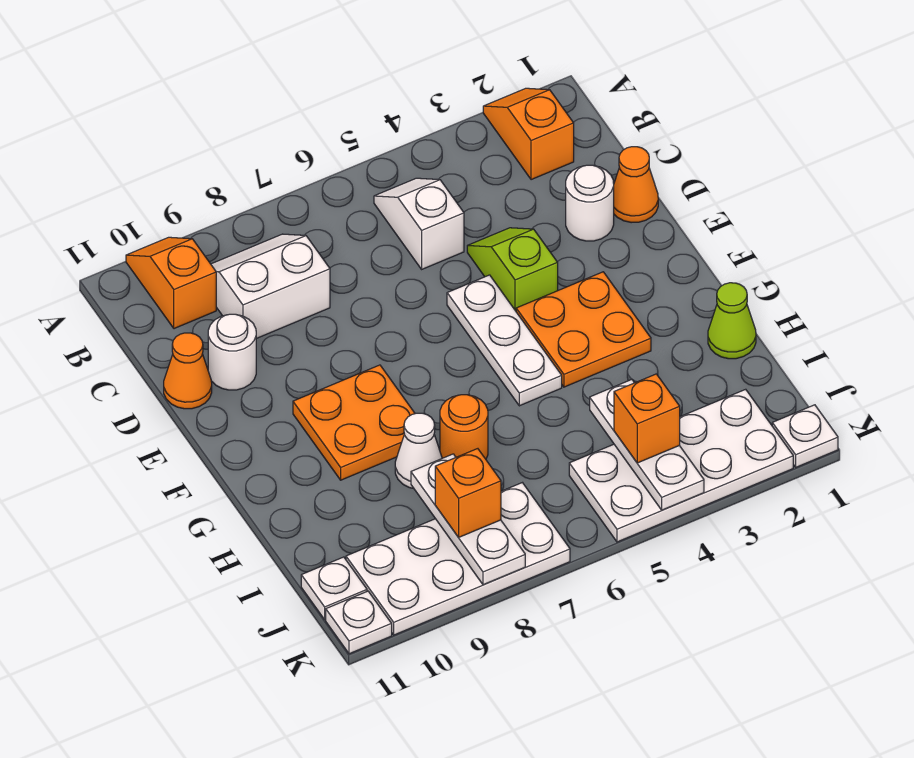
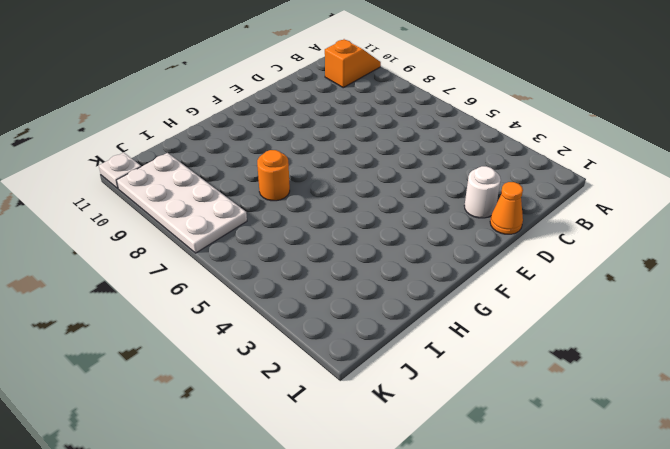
none -> orange slope A2:B2 level 1 top B
none -> white slope B5:C5 level 1 top C
none -> white slope B8:C9 level 1 top C

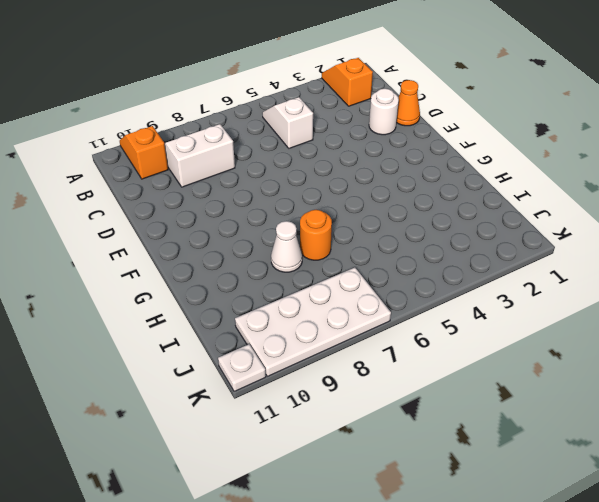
none -> lime slope D4:E4 level 1 top E
none -> white round brick D10 level 1
none -> orange cone D11 level 1

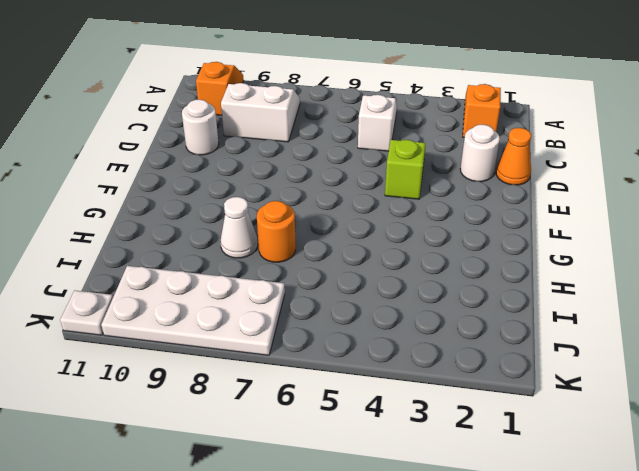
none -> orange cone D11 level 1
none -> white plate E5:G5 level 1
none -> orange plate F3:G4 level 1

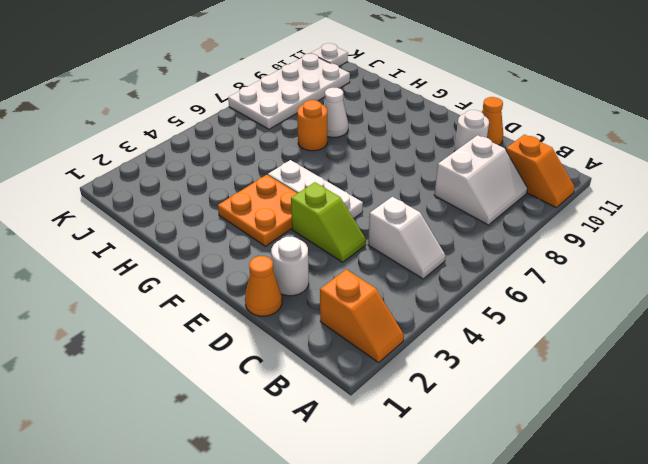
none -> orange plate F8:G9 level 1
none -> lime cone H1 level 1
none -> white plate J2:K5 level 1

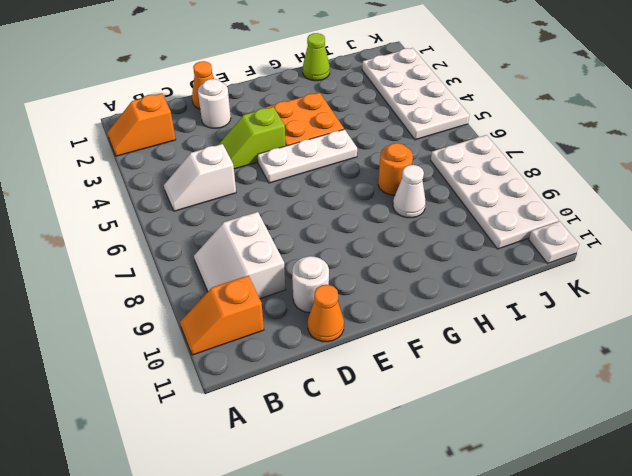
none -> orange plate F8:G9 level 1
none -> white plate J11 level 1
none -> white plate K1 level 1

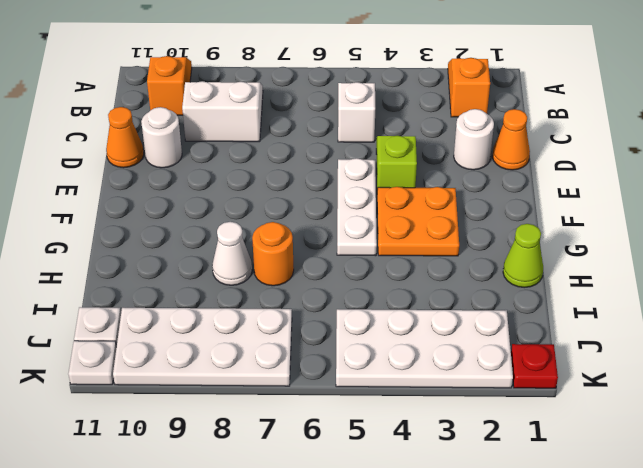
red plate K1 level 1 -> white plate K1 level 1
none -> orange plate F8:G9 level 1
none -> white plate I4:K4 level 2
none -> white plate I8:K8 level 2

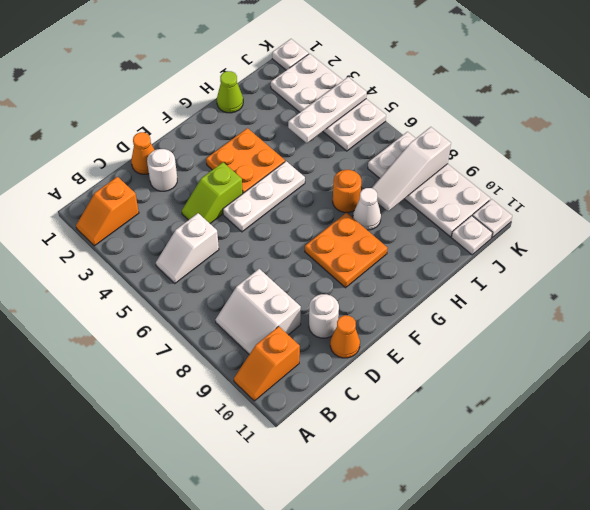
white slope I8:K8 level 2 top K -> white plate I8:K8 level 2
none -> orange brick J4 level 3
none -> orange brick J8 level 3

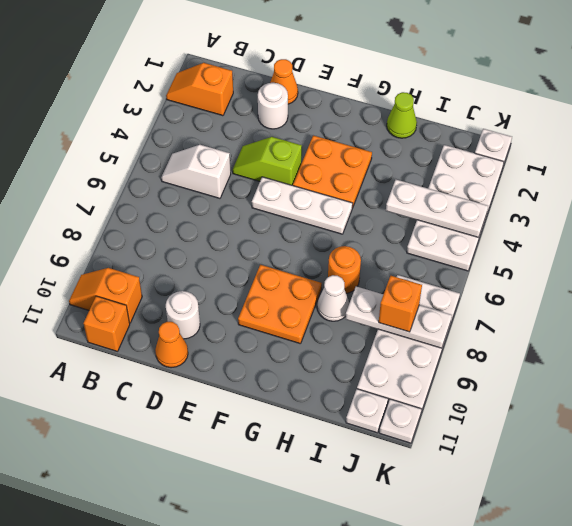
orange brick B11 level 1 -> orange brick J4 level 3
none -> white slope B8:C9 level 1 top C

